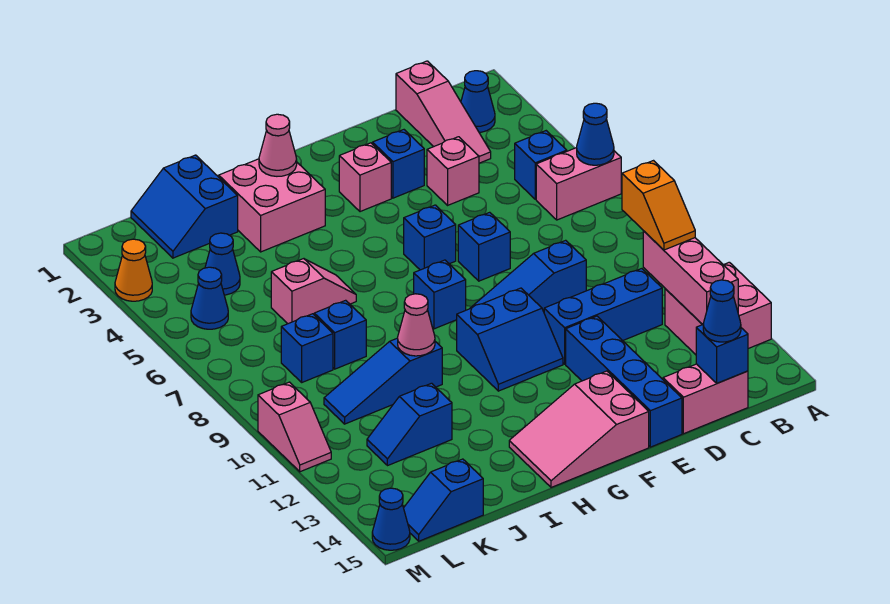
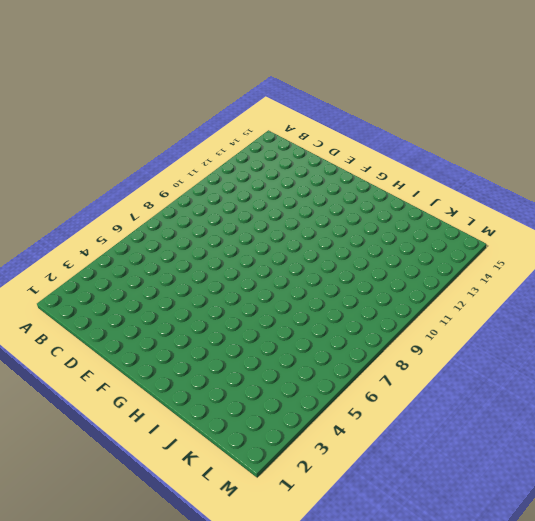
none -> pink brick A6:B6 level 1
none -> pink brick A12:B13 level 1
none -> blue cone B2 level 1
none -> blue brick B5 level 1

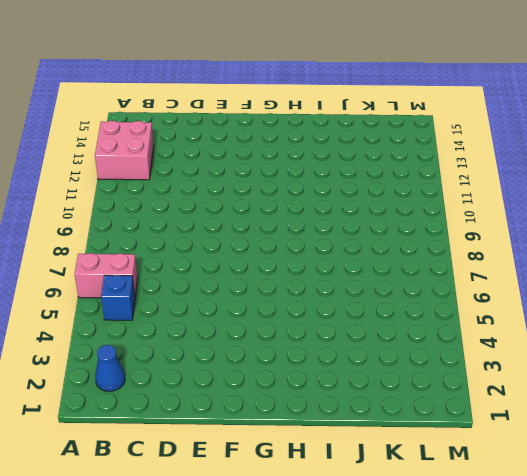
none -> pink slope C1:C3 level 1 top 1
none -> blue brick C11:E11 level 1
none -> pink brick C15:D15 level 1
none -> pink brick D4 level 1

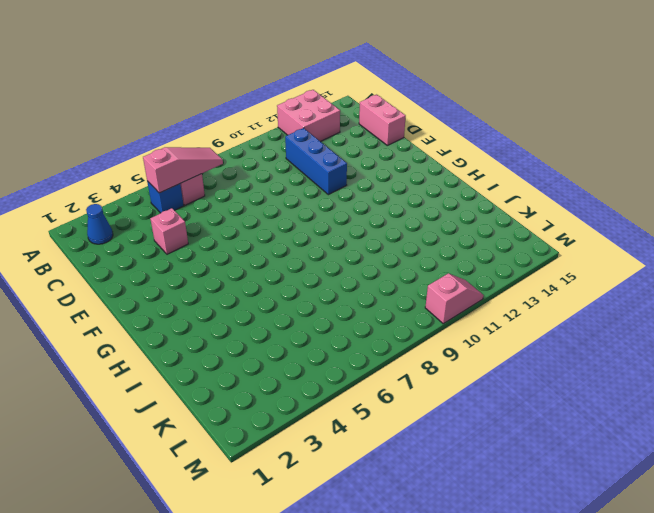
pink slope B5:B7 level 2 top 5 -> pink slope C1:C3 level 1 top 1
none -> blue slope D9:F9 level 1 top D
none -> blue brick E3 level 1
none -> blue brick E7 level 1
none -> blue brick E12:E15 level 1

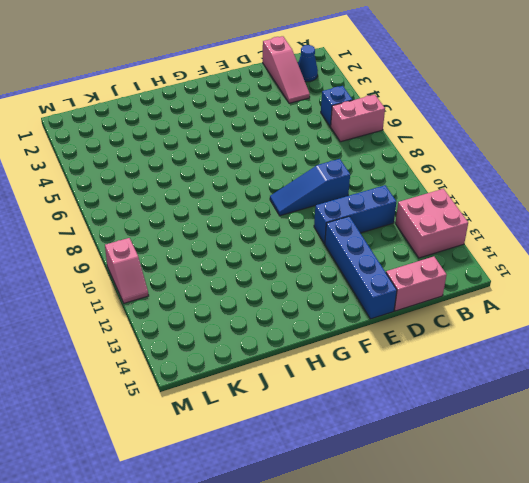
none -> pink brick D4 level 1
none -> blue brick E3 level 1
none -> blue brick E7 level 1
none -> pink brick F3 level 1

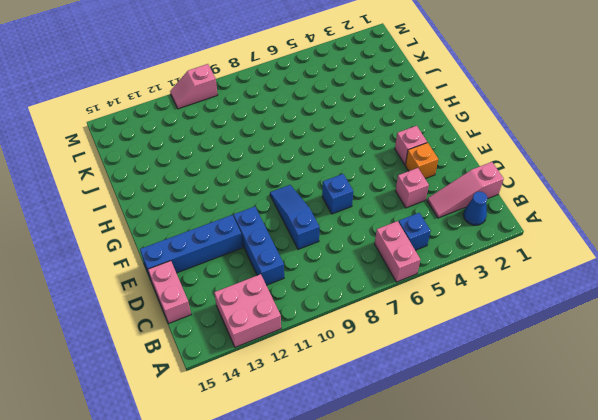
orange brick E3 level 1 -> blue brick E3 level 1
none -> blue brick F6 level 1
none -> blue slope F10:G11 level 1 top 10
none -> pink slope F14:H15 level 1 top F
none -> blue brick G8 level 1

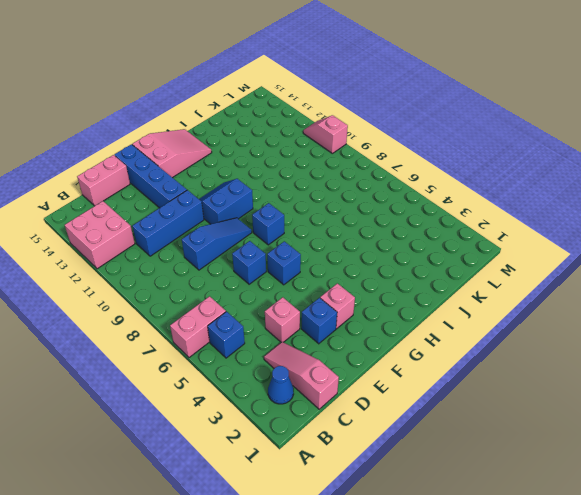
none -> pink brick H2:I3 level 1
none -> pink slope I6:J6 level 1 top J
none -> blue slope I10:K10 level 1 top I
none -> blue slope J1:K2 level 1 top J

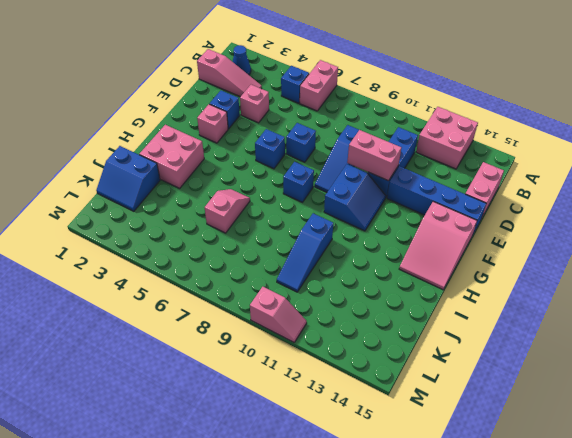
pink brick E10:E11 level 2 -> none
none -> blue brick J8 level 1
none -> blue slope J12:K12 level 1 top J
none -> blue cone K4 level 1
none -> blue brick K8 level 1

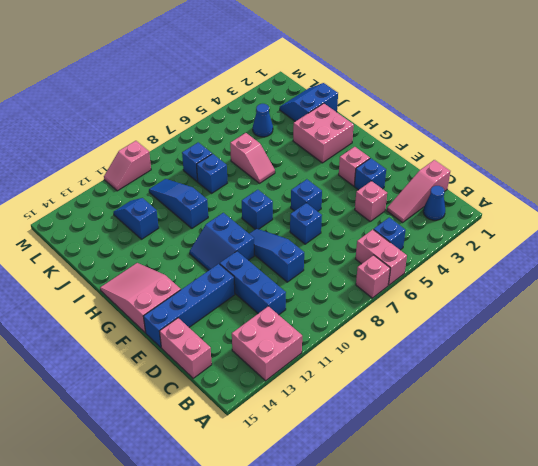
pink brick A7 level 1 -> none
none -> blue slope K15:L15 level 1 top K
none -> blue cone L5 level 1
none -> orange cone M3 level 1
none -> blue cone M15 level 1

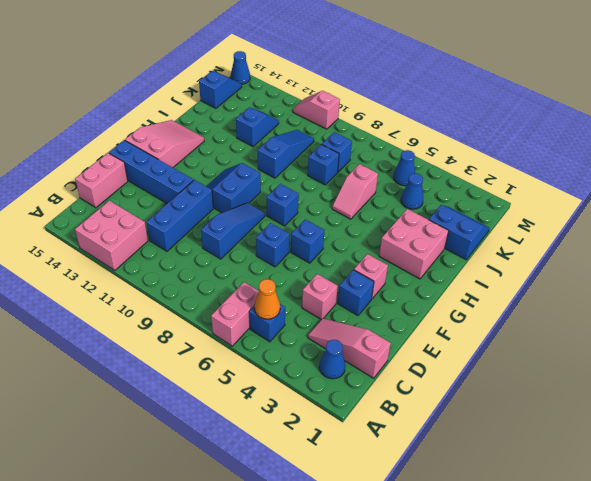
orange cone B5 level 2 -> orange cone M3 level 1
none -> blue cone A6 level 2
none -> pink brick B11:B13 level 2
none -> blue brick C15 level 2
none -> pink cone H2 level 2

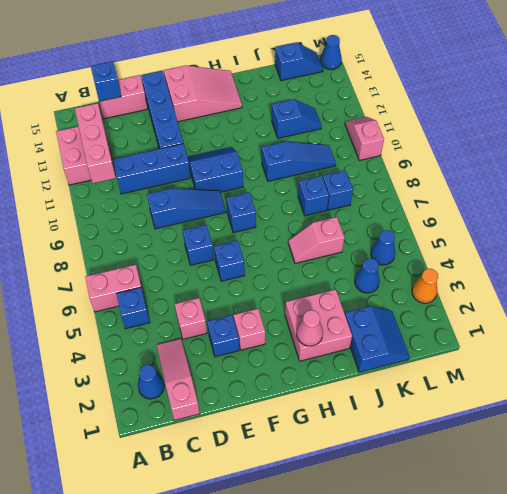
none -> blue cone A6 level 2
none -> pink cone I10 level 2
none -> orange slope B10:B11 level 3 top 10
none -> blue cone C15 level 3

